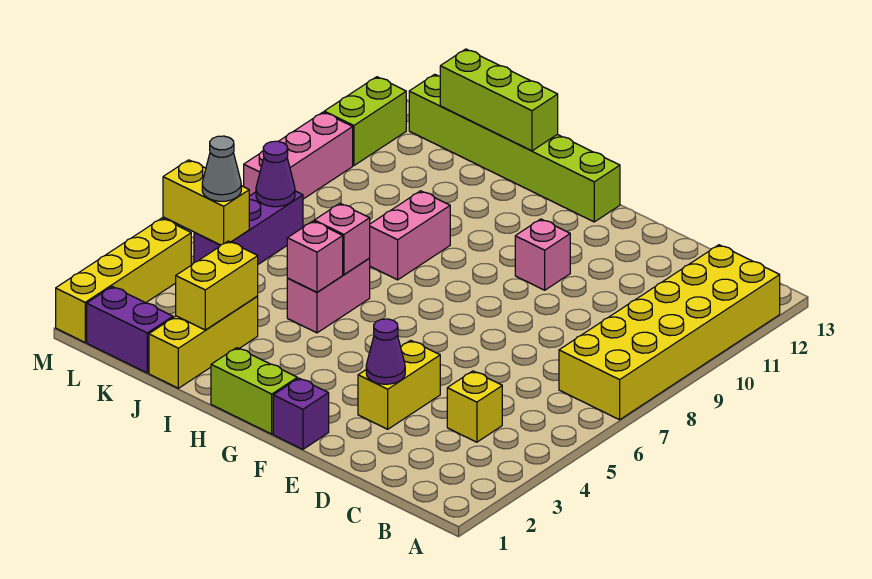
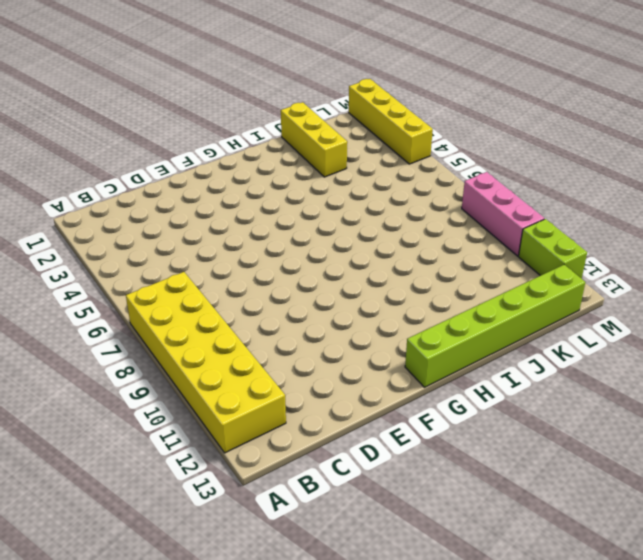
none -> yellow brick C4 level 1
none -> yellow brick E3:E4 level 1
none -> purple brick F1 level 1

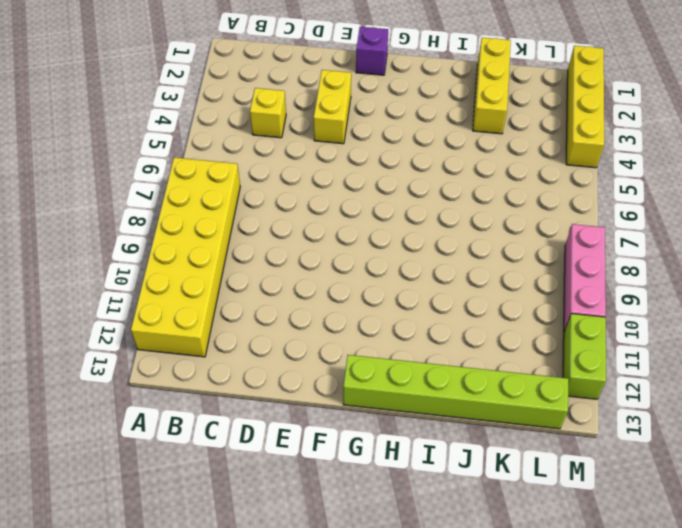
none -> pink brick F10 level 1
none -> lime brick G1:H1 level 1
none -> pink brick I5:I6 level 1

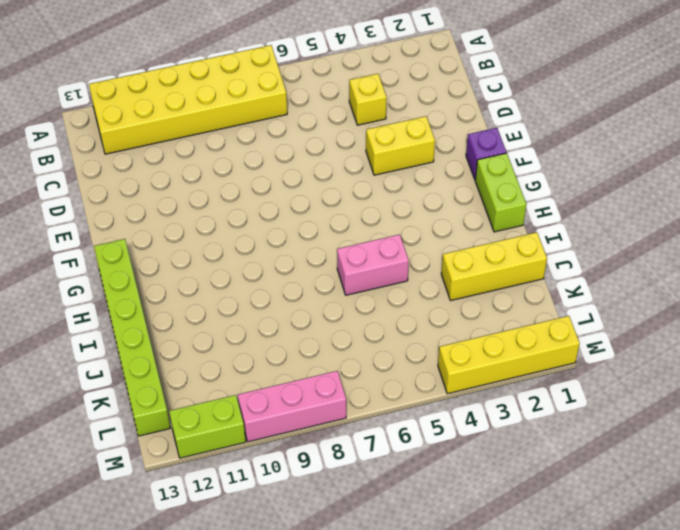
none -> pink brick F10 level 1
none -> pink brick I8:I9 level 1
none -> purple brick K1:L1 level 1

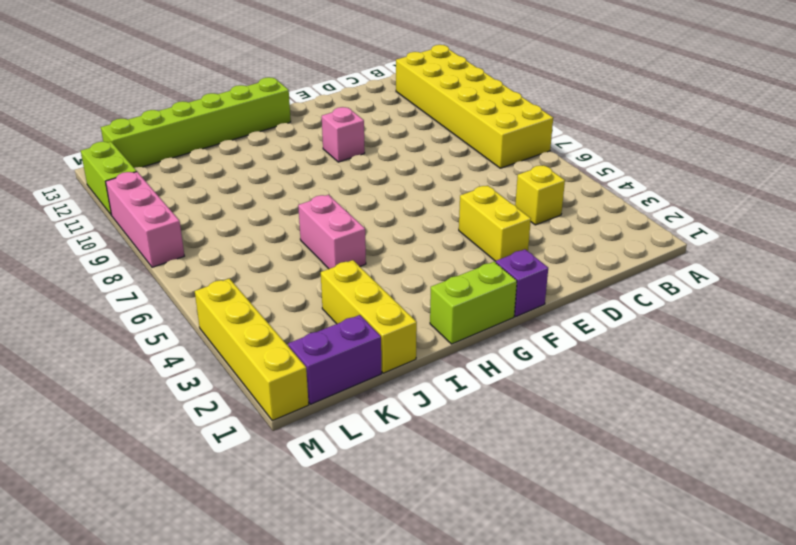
none -> pink brick I8:I9 level 1
none -> purple brick L5:L7 level 1
none -> purple cone E3 level 2

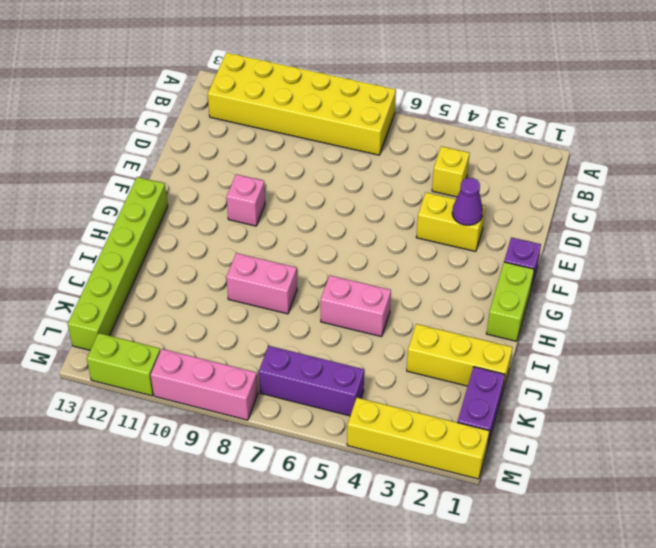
none -> pink brick I5 level 2
none -> pink brick I6 level 2
none -> lime brick I13:K13 level 2

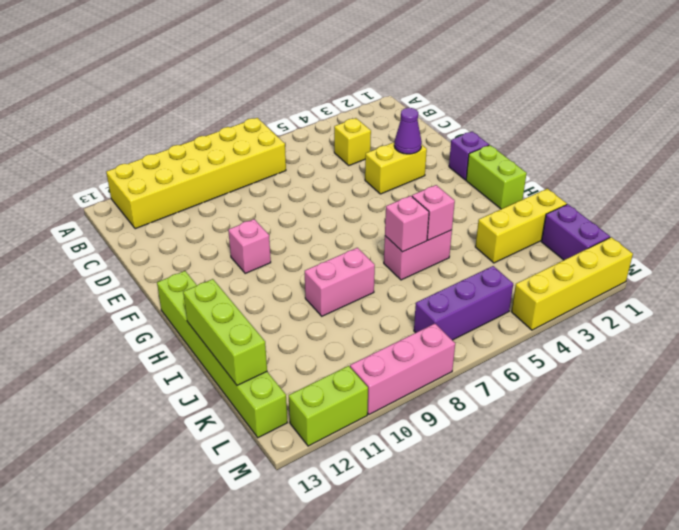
none -> yellow brick J2:J3 level 2
none -> yellow brick L5:M5 level 2
none -> purple cone L7 level 2

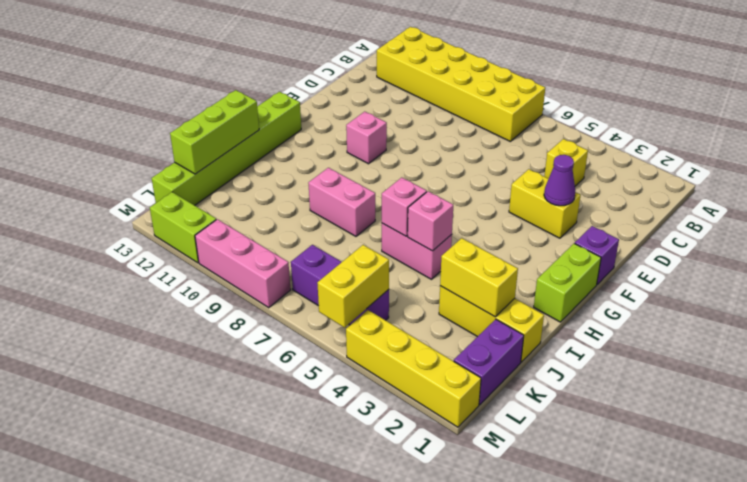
none -> purple cone L7 level 2
none -> grey cone L5 level 3

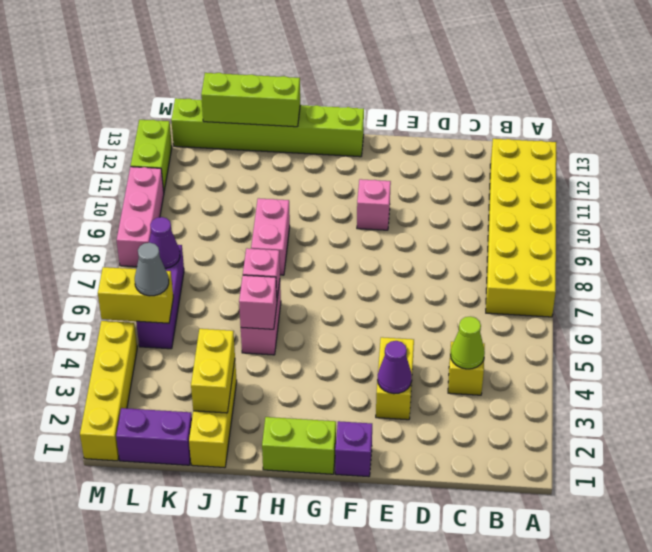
lime cone C4 level 2 -> none

